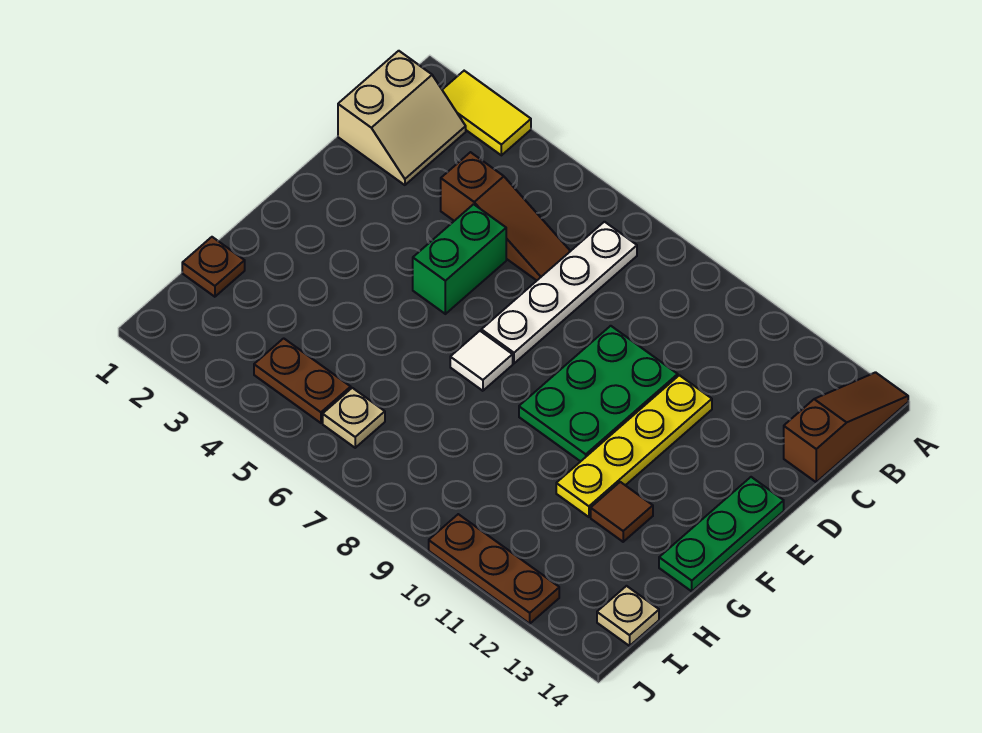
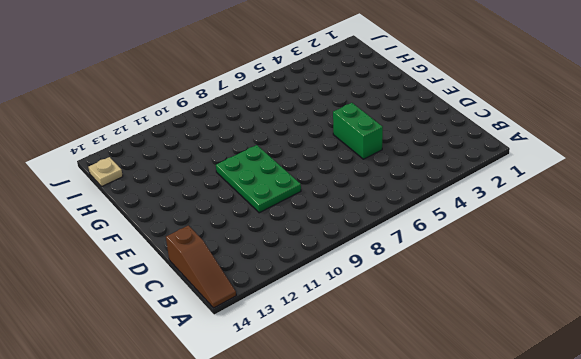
none -> yellow tile A2:A3 level 1
none -> tan slope B1:C2 level 1 top 1
none -> white plate B7:E7 level 1

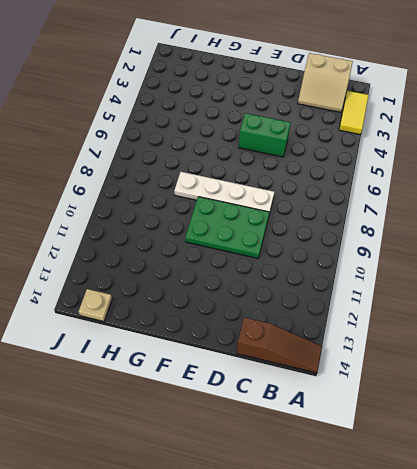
white plate D8:G8 level 1 -> white plate B7:E7 level 1
none -> brown slope C4:C6 level 1 top 4
none -> yellow plate D11:G11 level 1
none -> green plate E14:G14 level 1

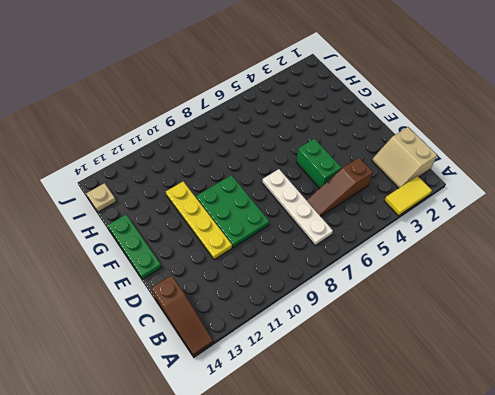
none -> white tile F7 level 1
none -> brown tile G12 level 1
none -> brown plate H1 level 1

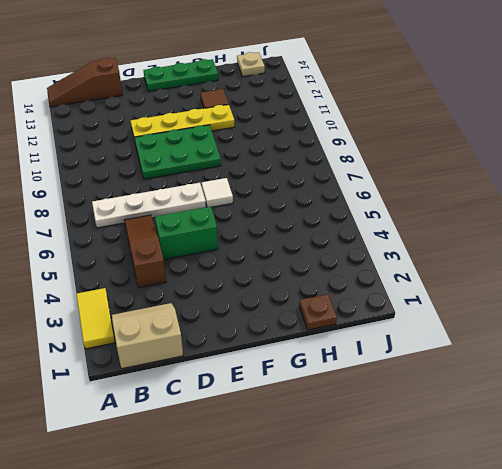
none -> brown plate I4:I5 level 1
none -> tan plate I6 level 1
none -> brown plate J10:J12 level 1

